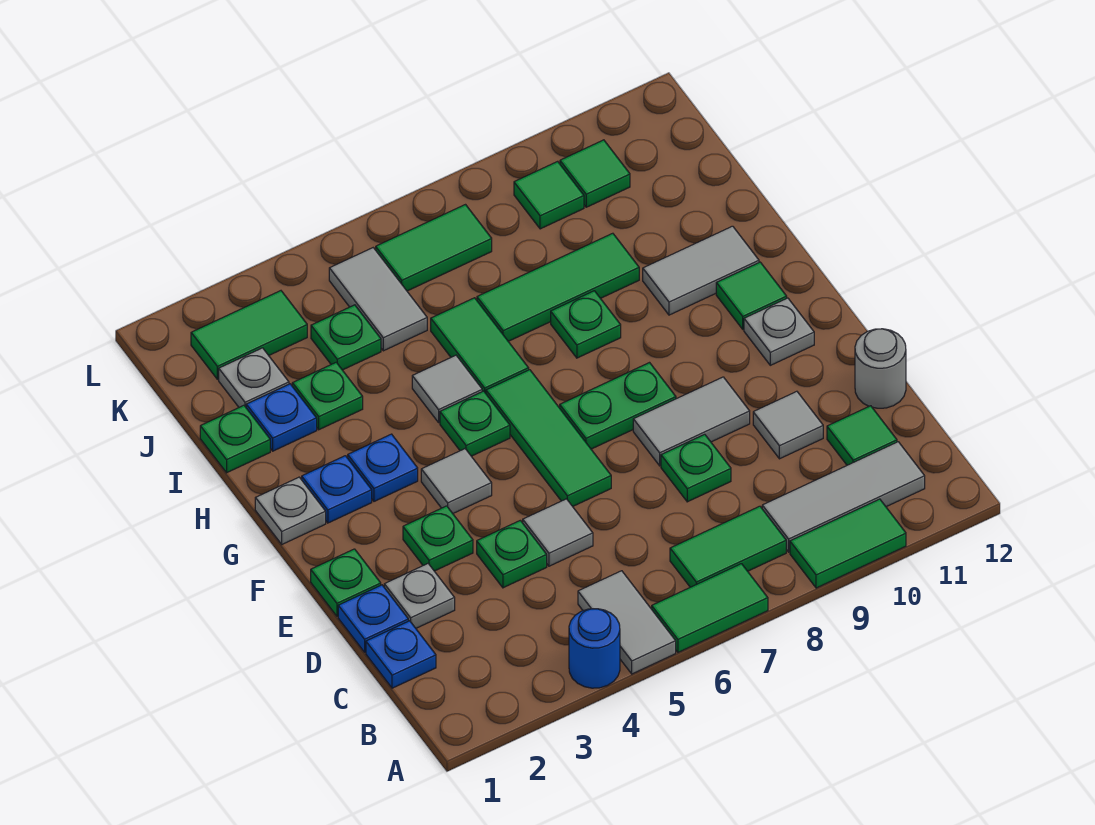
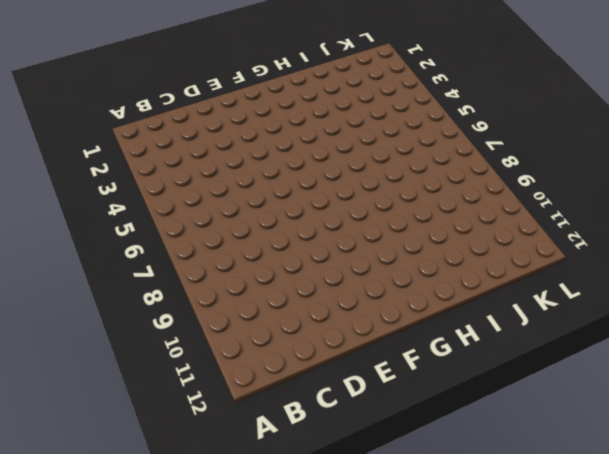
none -> blue round brick A4 level 1
none -> grey tile A5:B5 level 1
none -> green tile A6:A7 level 1
none -> green tile A9:A10 level 1

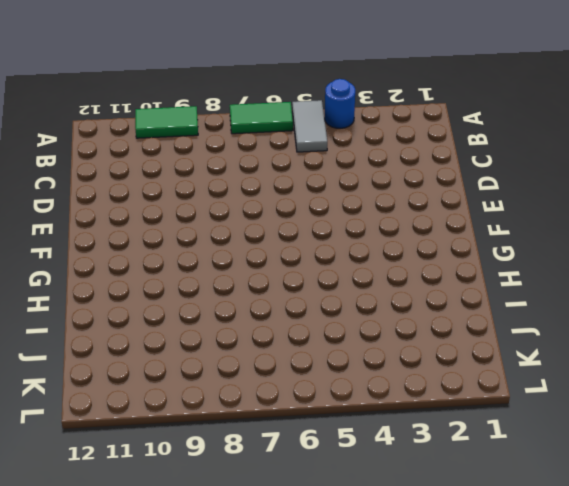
none -> green tile B7:B8 level 1
none -> grey tile B9:B11 level 1
none -> blue plate C1 level 1
none -> green tile C11 level 1

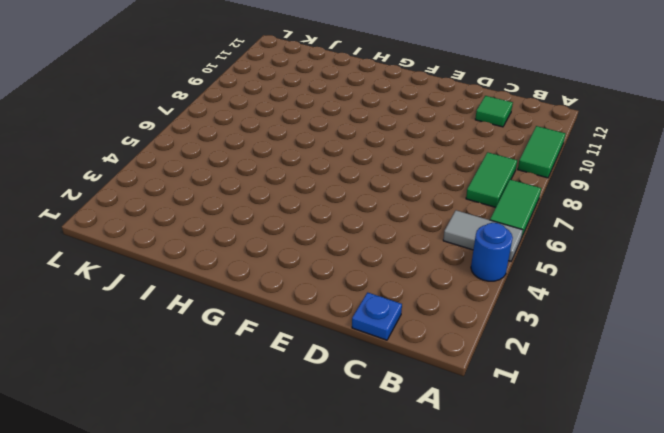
none -> grey tile B9:B11 level 1
none -> blue plate D1 level 1
none -> grey plate D2 level 1
none -> green plate D4 level 1

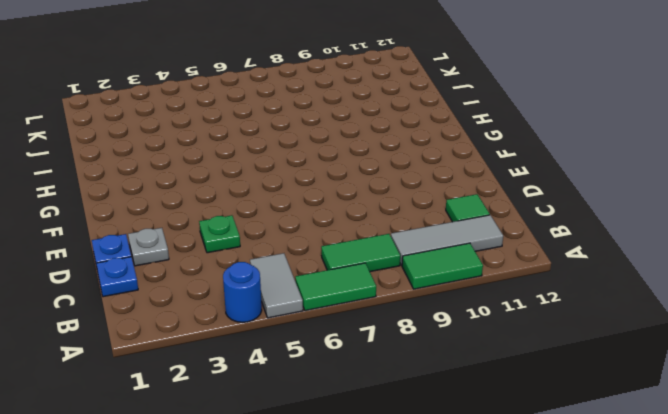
none -> grey tile D5 level 1
none -> green plate D8 level 1
none -> grey tile D10 level 1
none -> grey round brick D12 level 1

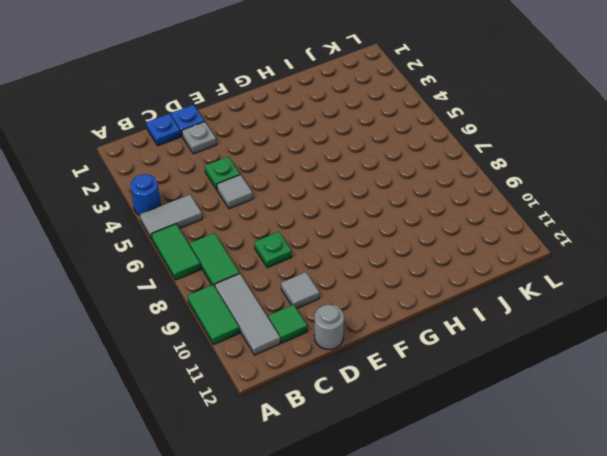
none -> green plate E1 level 1
none -> green plate E3 level 1
none -> green tile E6:G6 level 1
none -> grey tile E8:E9 level 1

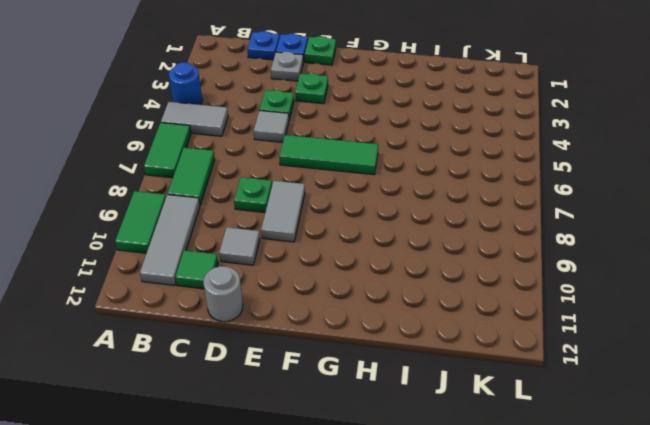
none -> grey tile F4 level 1
none -> green plate F7:F8 level 1
none -> grey plate F11 level 1
none -> grey plate G1 level 1

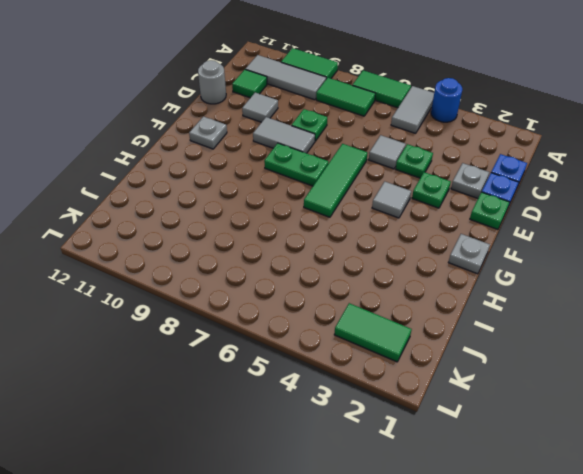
none -> blue plate G2 level 1
none -> blue plate G3 level 1
none -> green plate G5 level 1
none -> green tile G11 level 1

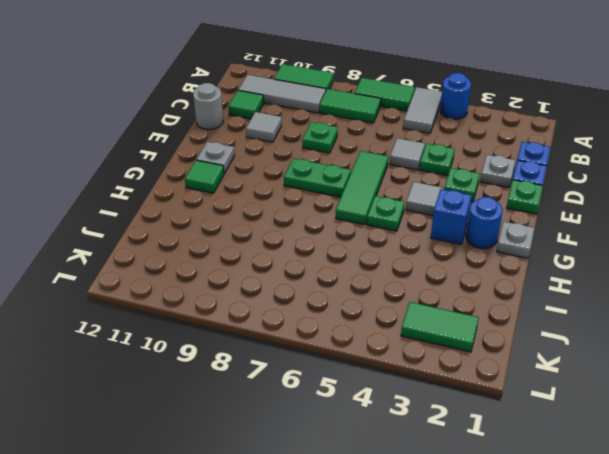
blue round brick G2 level 1 -> blue plate G2 level 1
blue brick G3 level 1 -> blue plate G3 level 1
none -> grey tile E8:E9 level 1
none -> grey tile H5 level 1
none -> green tile H6:I6 level 1
none -> green plate H8 level 1

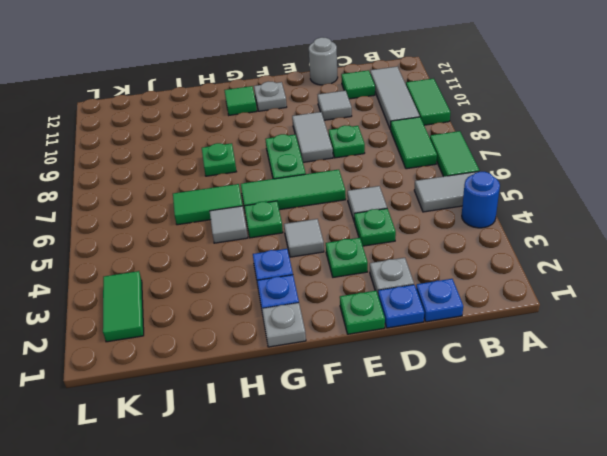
none -> grey tile H10:H11 level 1
none -> green plate I1 level 1
none -> blue plate I2 level 1
none -> green plate I3 level 1

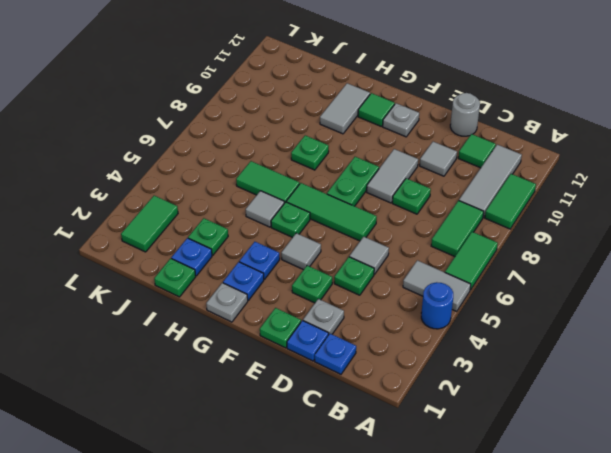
none -> green tile I7:I9 level 1
none -> grey plate J2 level 1
none -> green plate J4 level 1
none -> grey tile J5:K5 level 1

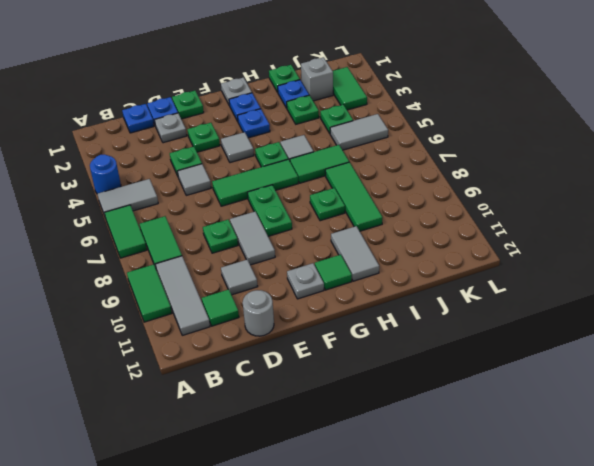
grey brick J2 level 1 -> grey plate J2 level 1
none -> green tile K6:K7 level 1
none -> green tile K9 level 1
none -> green tile K10 level 1

